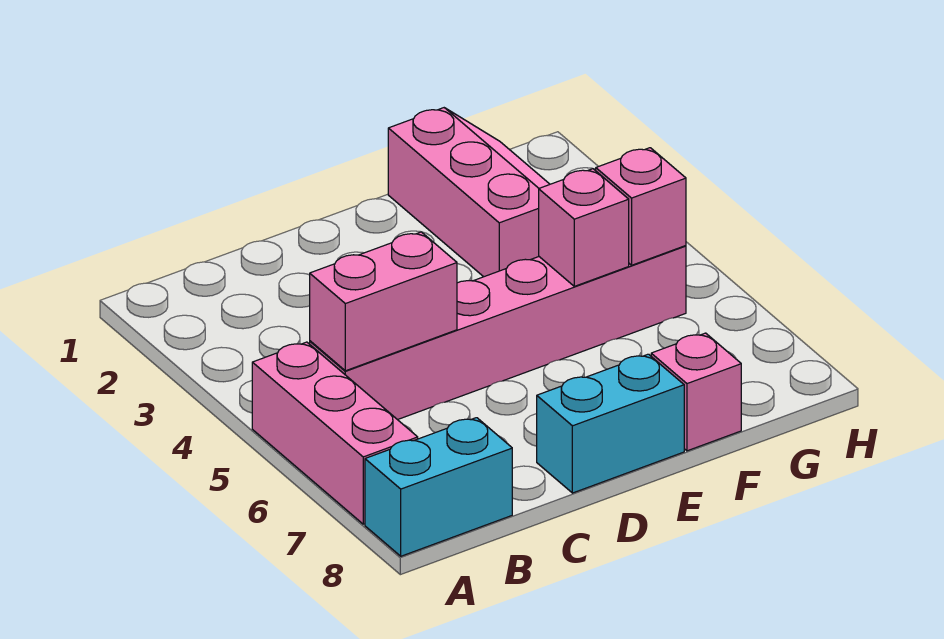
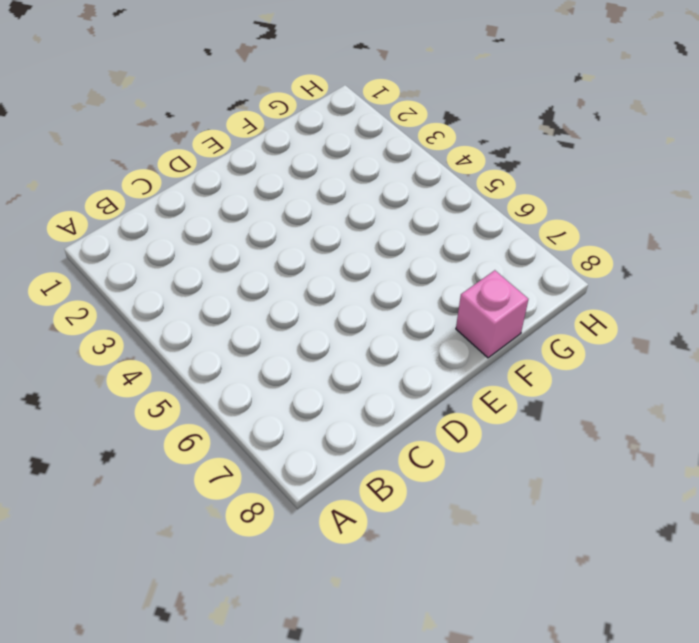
none -> pink brick A5:A7 level 1
none -> cyan brick A8:B8 level 1

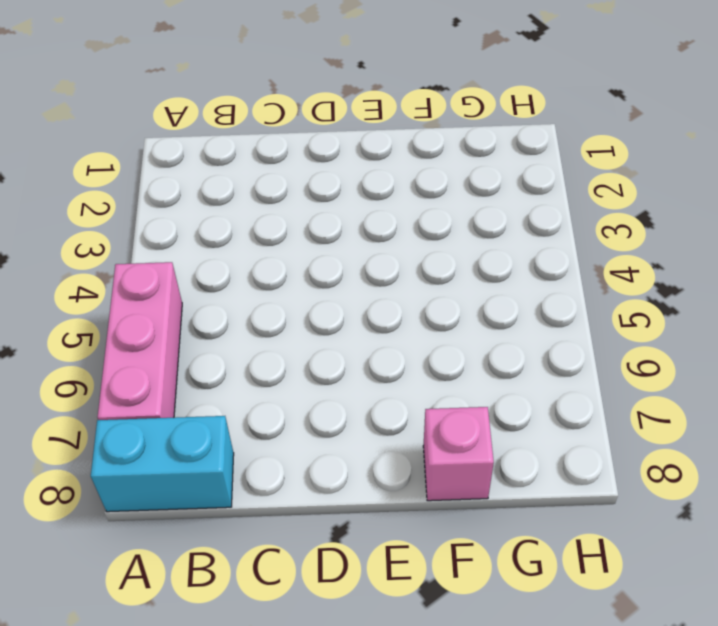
none -> pink brick B5:G5 level 1
none -> cyan brick D8:E8 level 1

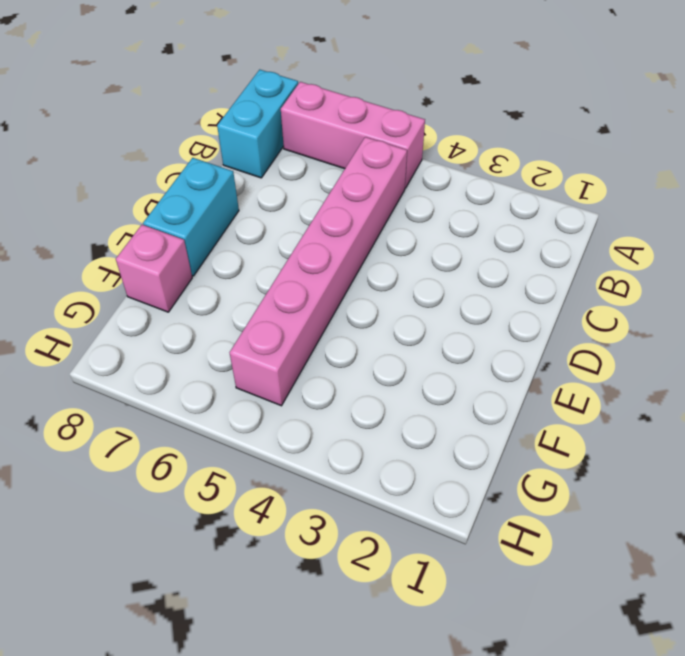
none -> pink slope F1:G3 level 1 top F
none -> pink brick B5:C5 level 2

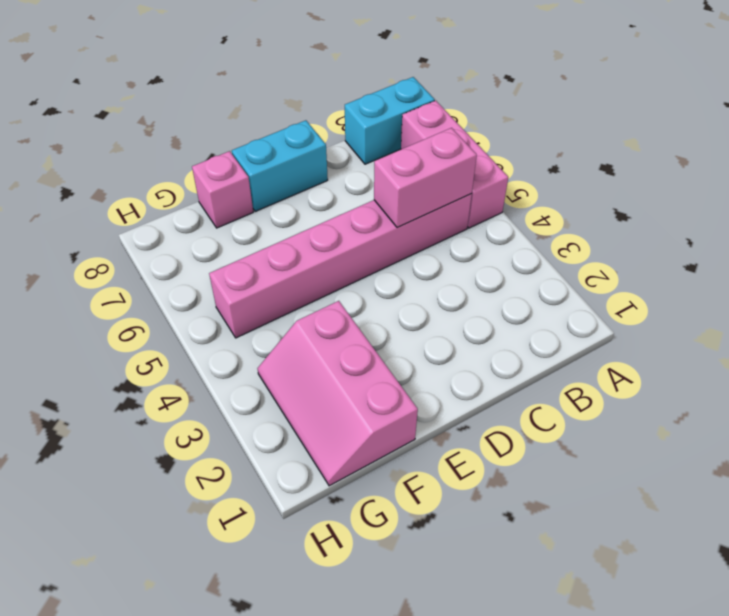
none -> pink brick F5 level 2
none -> pink brick G5 level 2

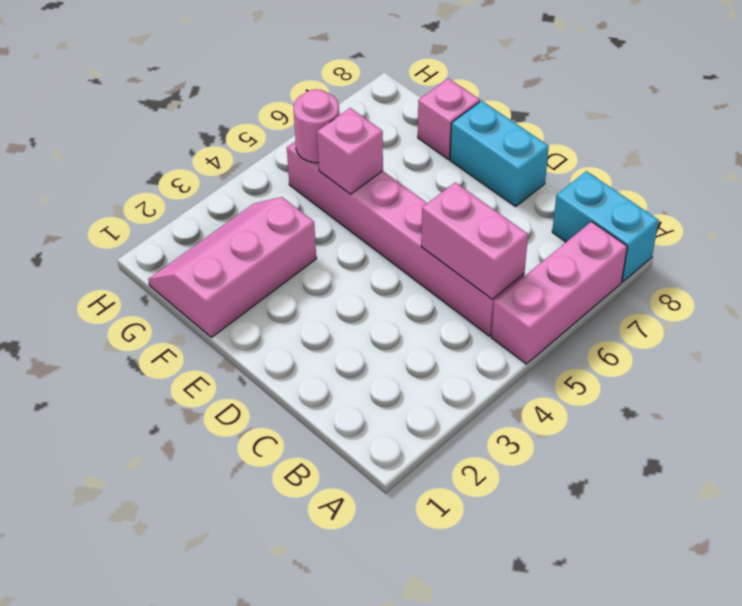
pink round brick G5 level 2 -> pink brick G5 level 2

